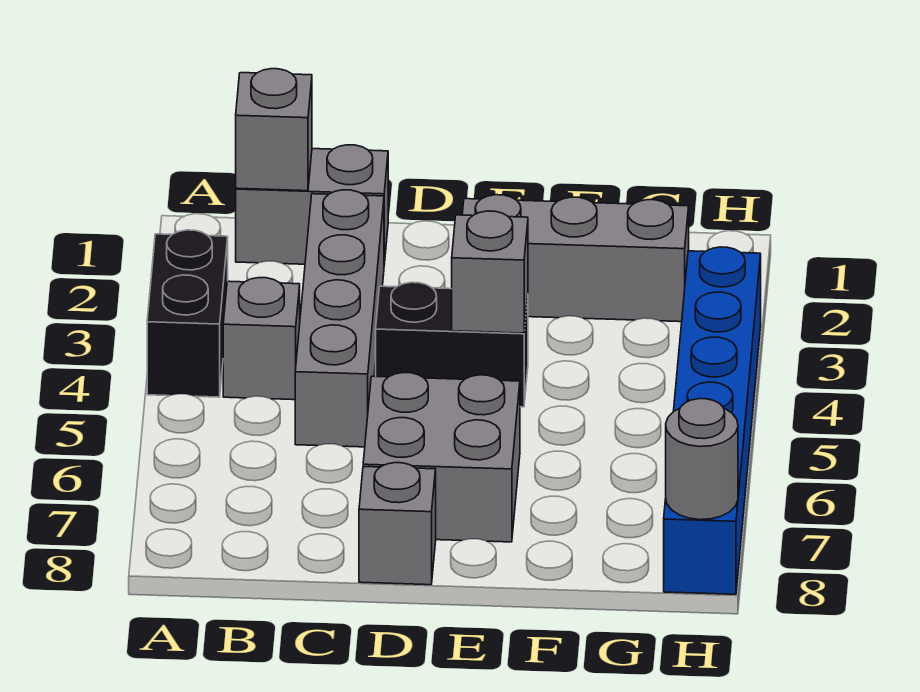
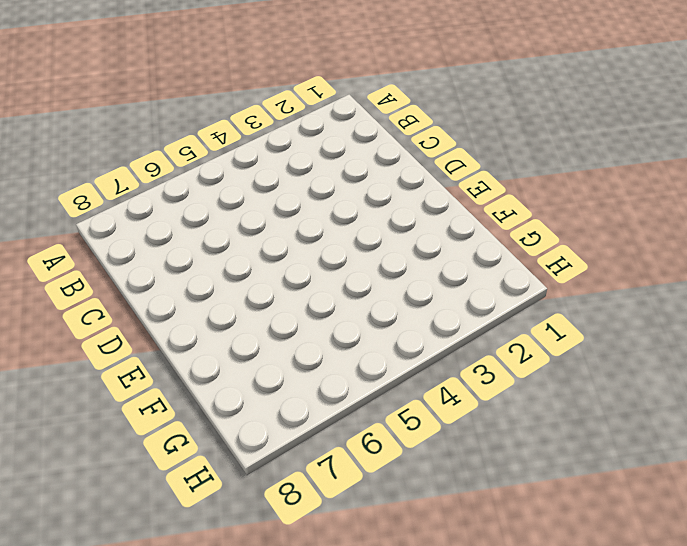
none -> black brick A3:A4 level 1
none -> grey brick B1:C1 level 1
none -> grey brick B4 level 1

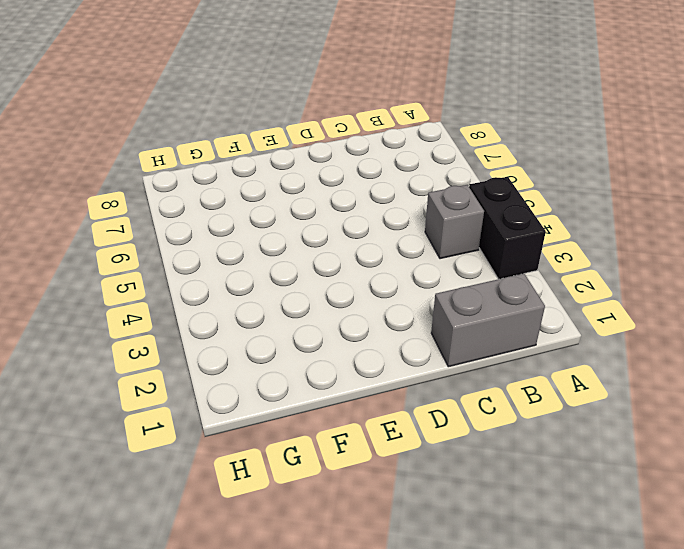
none -> grey brick C2:C5 level 1
none -> black brick D4:E4 level 1
none -> grey brick D6:E7 level 1

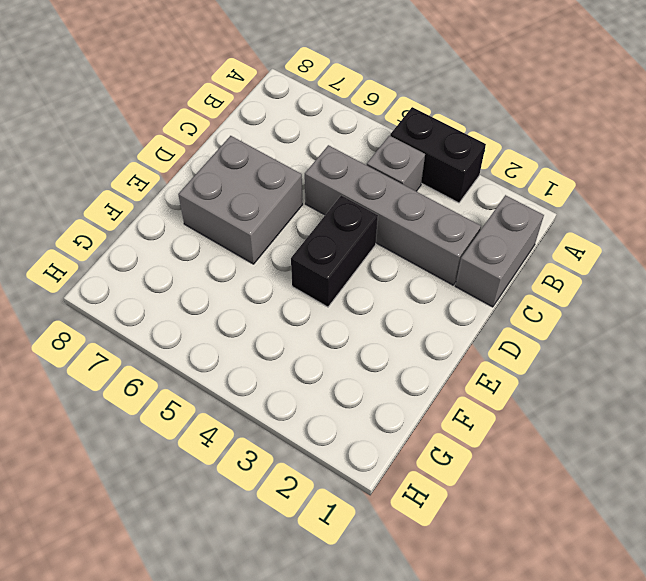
none -> grey brick D8 level 1
none -> grey brick E2:G2 level 1
none -> blue brick H3:H8 level 1

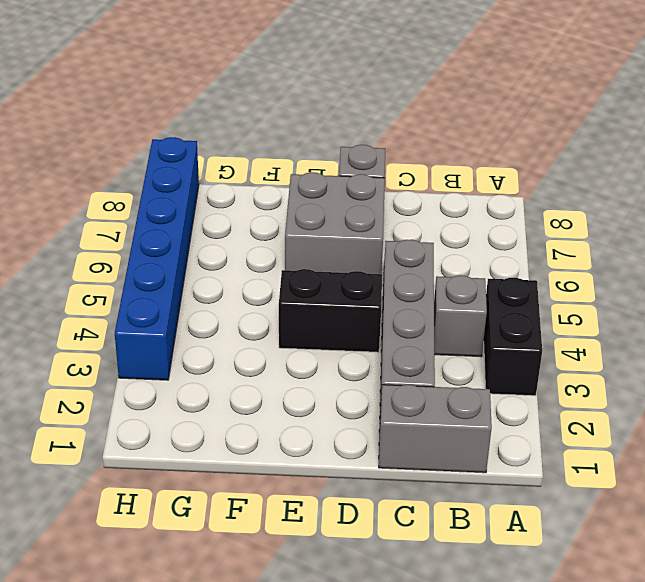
none -> grey brick E2:G2 level 1
none -> grey brick B1 level 2
none -> grey brick E4 level 2

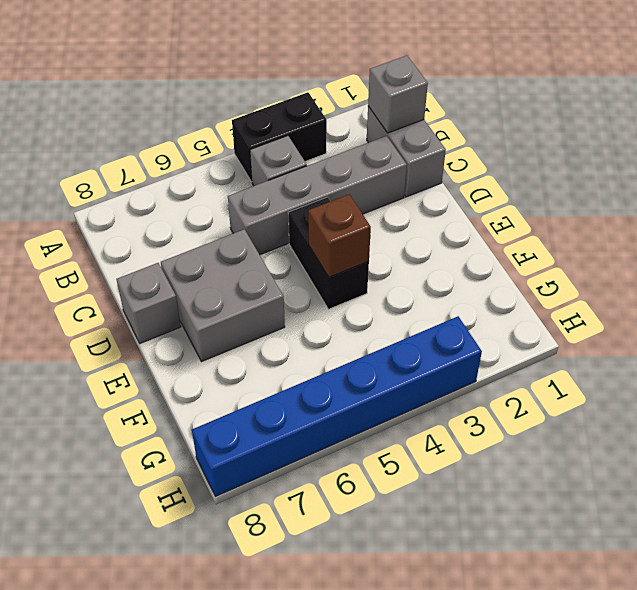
brown brick E4 level 2 -> grey brick E4 level 2
none -> grey brick E2:G2 level 1
none -> grey round brick H8 level 2

